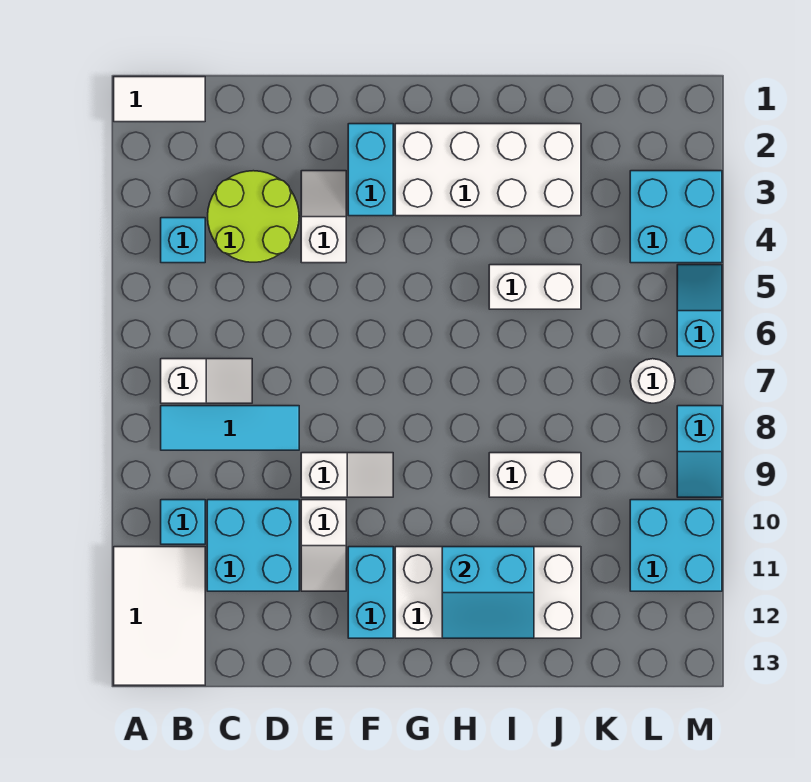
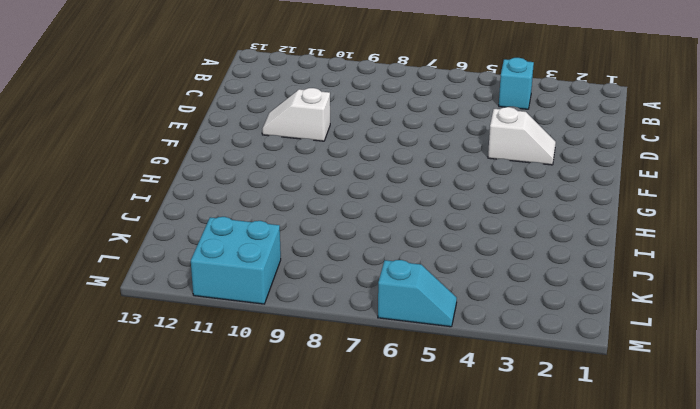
none -> white tile A1:B1 level 1
none -> white tile A11:B13 level 1
none -> white slope B7:C7 level 1 top B

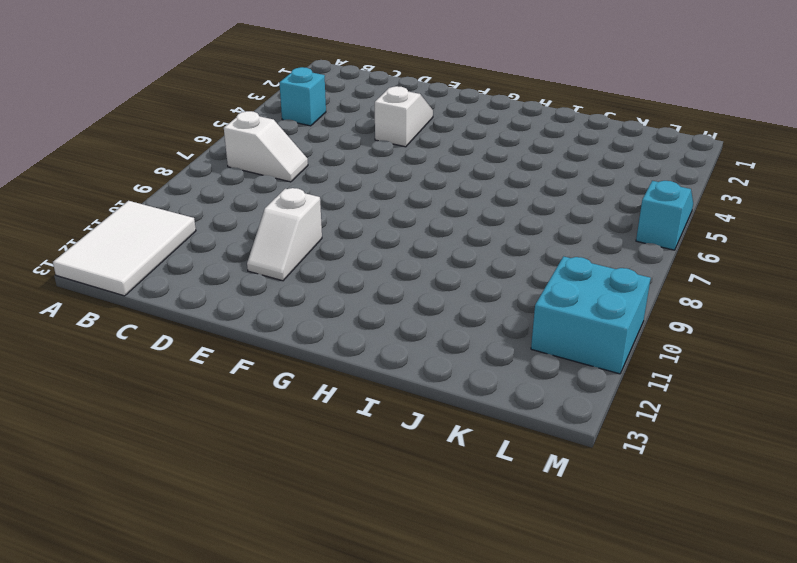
none -> white tile A1:B1 level 1
none -> cyan tile B8:D8 level 1
none -> cyan brick B10 level 1

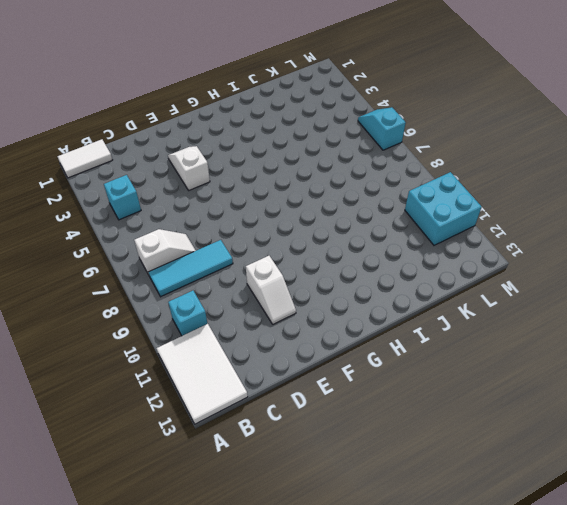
none -> lime round brick C3:D4 level 1
none -> cyan brick C10:D11 level 1
none -> white slope E9:F9 level 1 top E

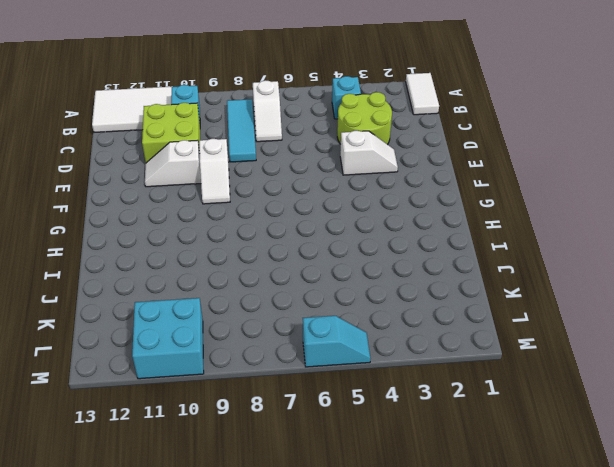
lime brick C10:D11 level 1 -> cyan brick C10:D11 level 1
none -> cyan brick F2:F3 level 1
none -> cyan brick F11:F12 level 1
none -> white brick G2:J3 level 1

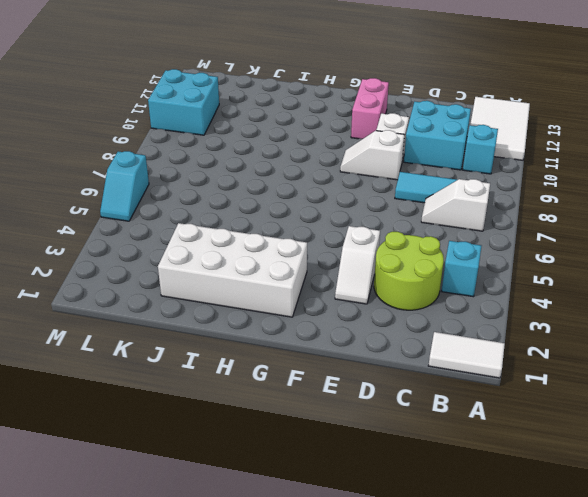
pink brick F11:F12 level 1 -> cyan brick F11:F12 level 1
none -> cyan brick F2:F3 level 1
none -> white brick G11:J12 level 1
none -> white brick I5:J5 level 1

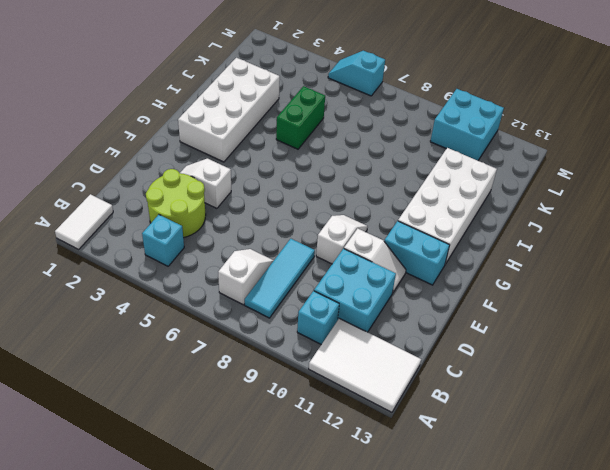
green brick I5:J5 level 1 -> white brick I5:J5 level 1
none -> cyan brick F2:F3 level 1
none -> white brick I9:J9 level 1
none -> cyan brick L3:M4 level 1

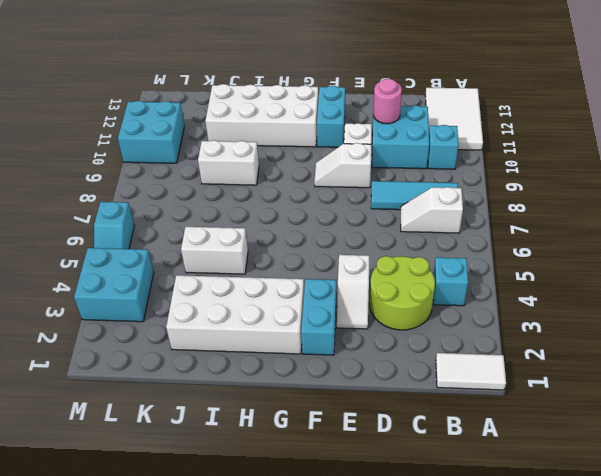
pink round brick D11 level 2 -> none
none -> white round brick L7 level 1
none -> cyan slope M8:M9 level 1 top 8
none -> cyan slope H11:I12 level 2 top 11

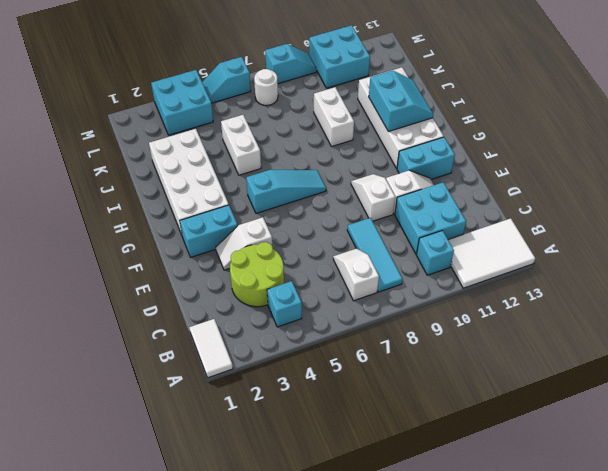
cyan slope G5:G7 level 1 top 5 -> none

